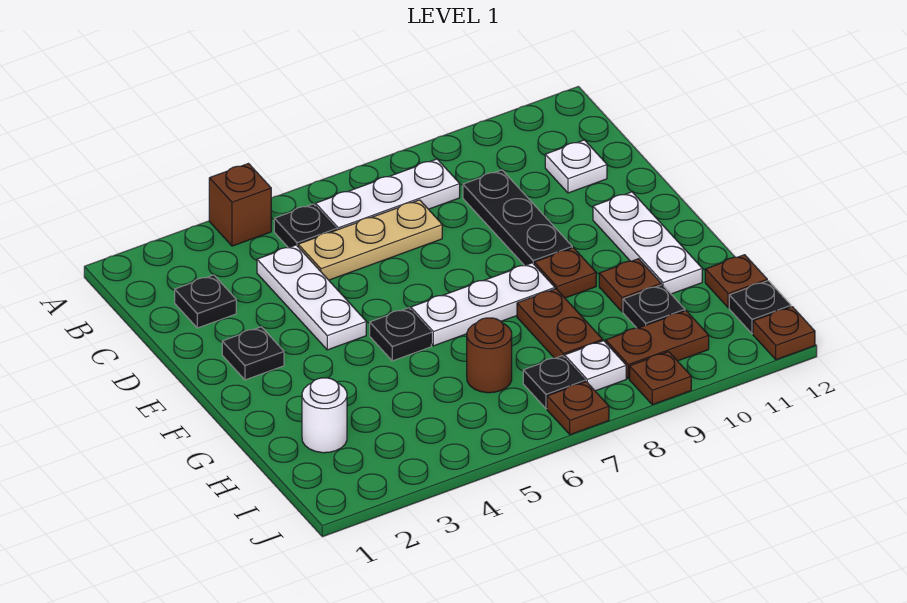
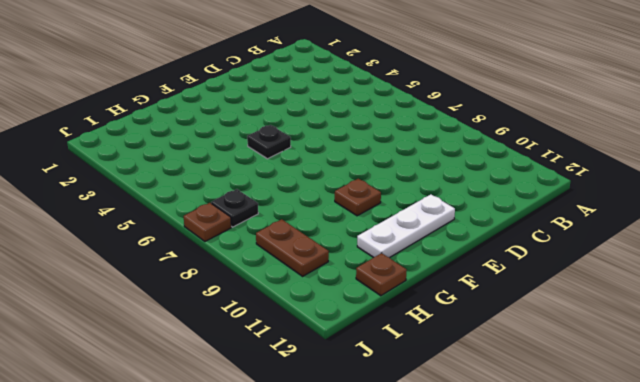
none -> brown brick A4 level 1
none -> black plate B5 level 1
none -> white plate B6:B8 level 1

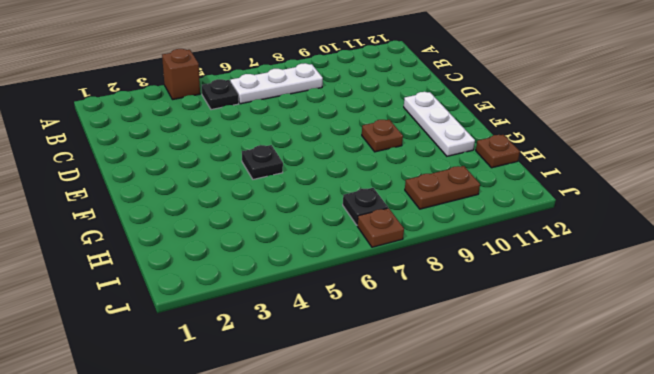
none -> black plate C2 level 1
none -> white plate C4:E4 level 1
none -> tan plate C5:C7 level 1

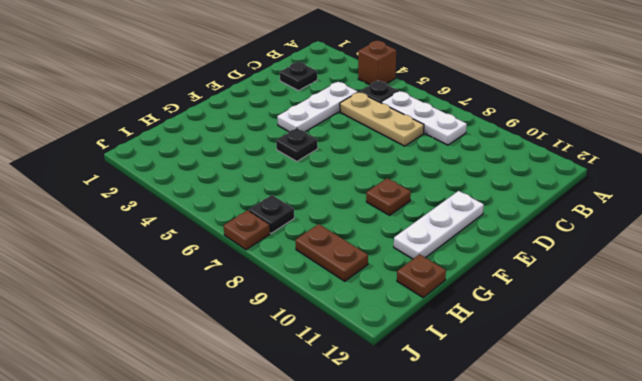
none -> black plate C9:E9 level 1
none -> white plate C11 level 1
none -> black plate E2 level 1

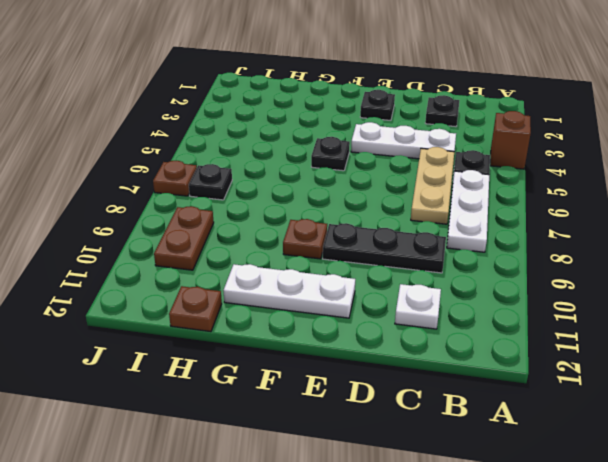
none -> white plate F6:F8 level 1
none -> brown plate G8:H8 level 1
none -> brown plate G10 level 1

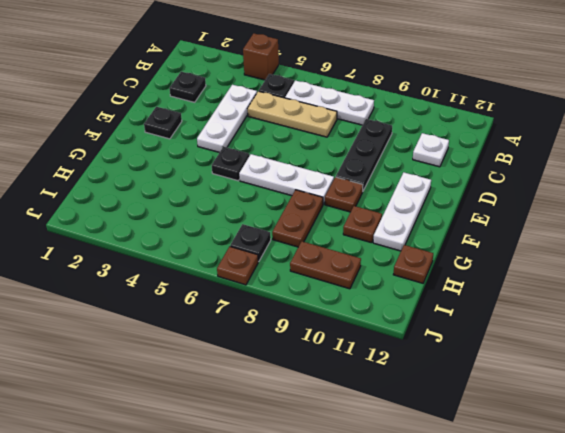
none -> white round brick H2 level 1
none -> brown round brick H6 level 1
none -> black plate H10 level 1

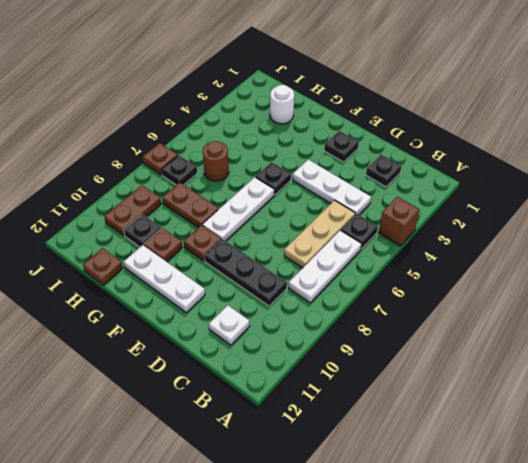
none -> white plate I8 level 1
none -> black plate I12 level 1
none -> brown plate J9 level 1

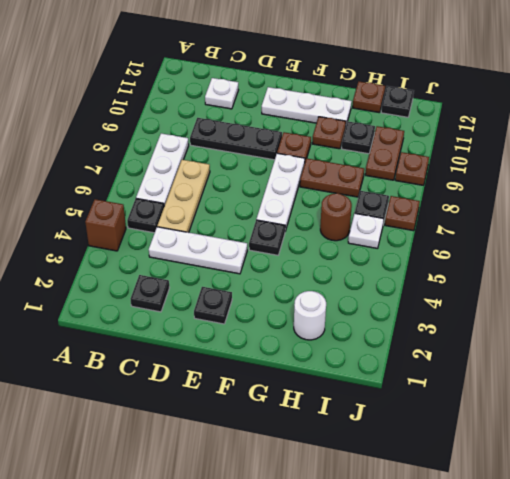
white plate I6 level 1 -> white plate I8 level 1
none -> brown plate J12 level 1

